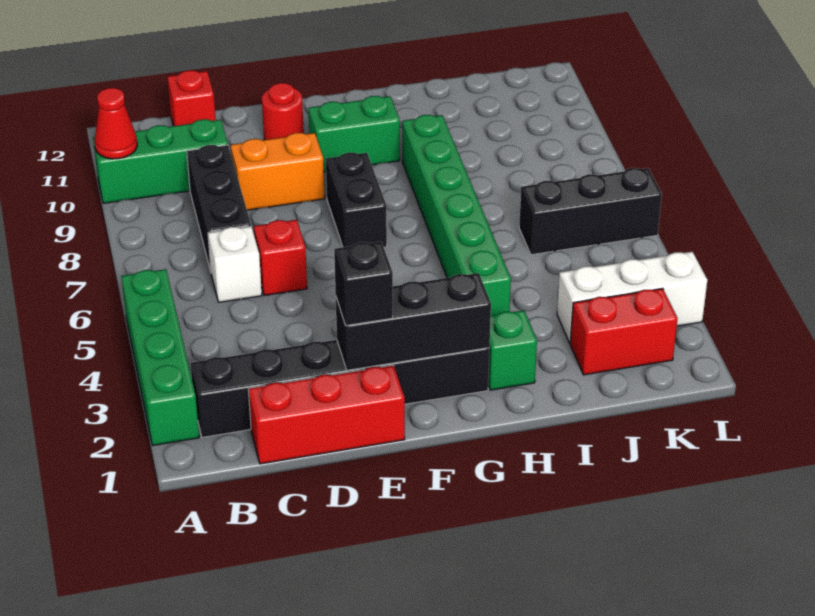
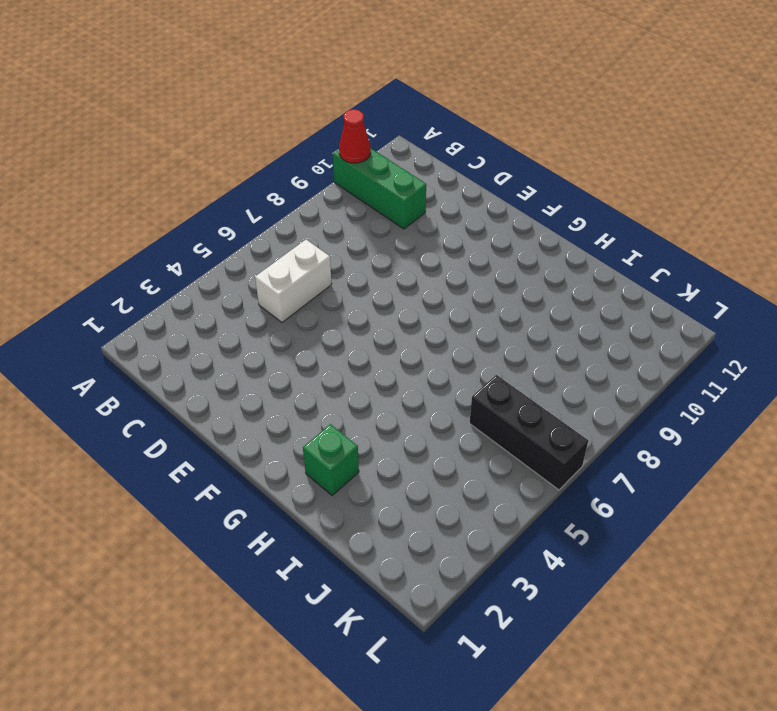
white brick C5:C6 level 1 -> white brick C6 level 1
none -> green brick A2:A5 level 1
none -> black brick B2:G2 level 1
none -> red brick C1:E1 level 1

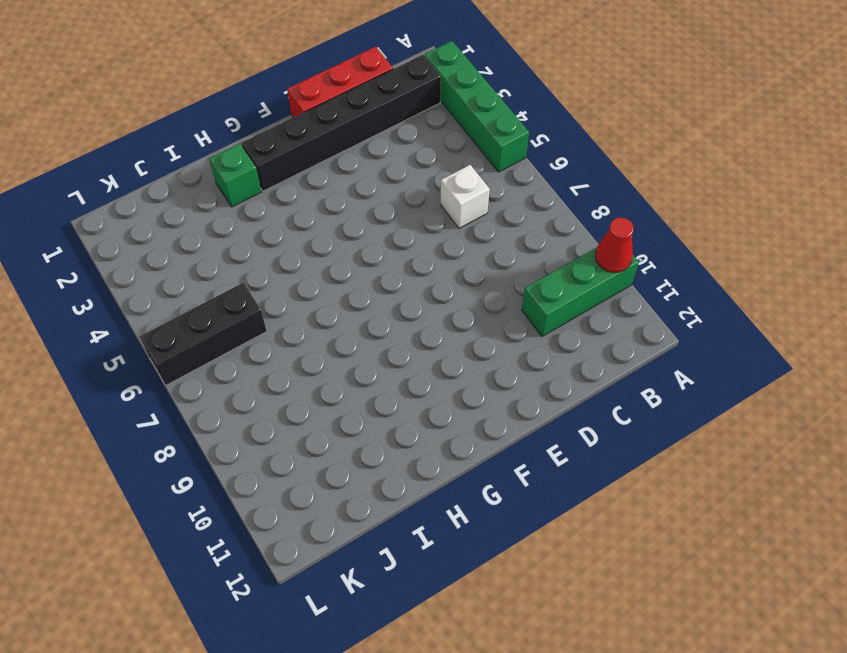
none -> black brick C7:C9 level 1
none -> red brick C12 level 1
none -> red brick D6 level 1

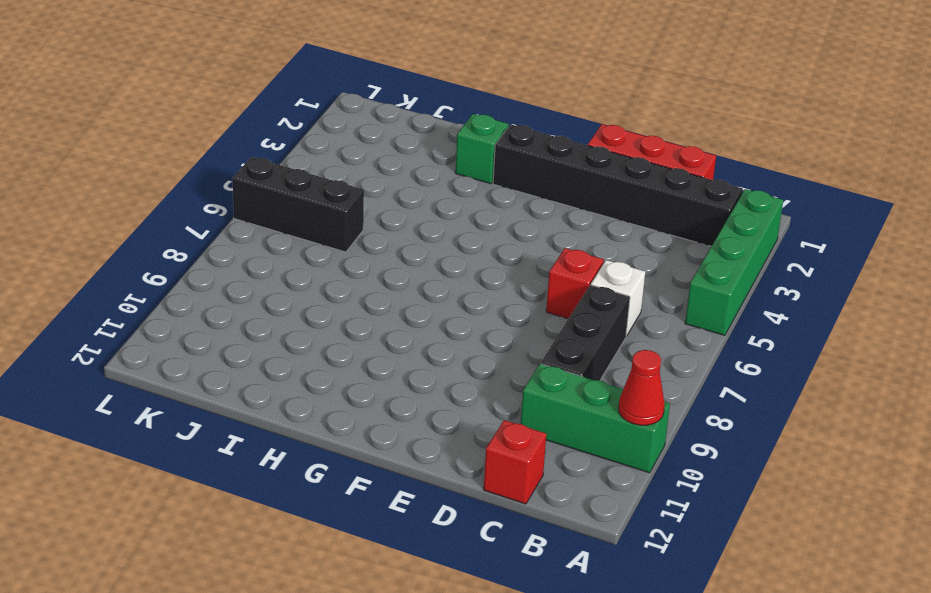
none -> orange brick D9:E9 level 1
none -> red round brick E11 level 1
none -> black brick F7:F8 level 1

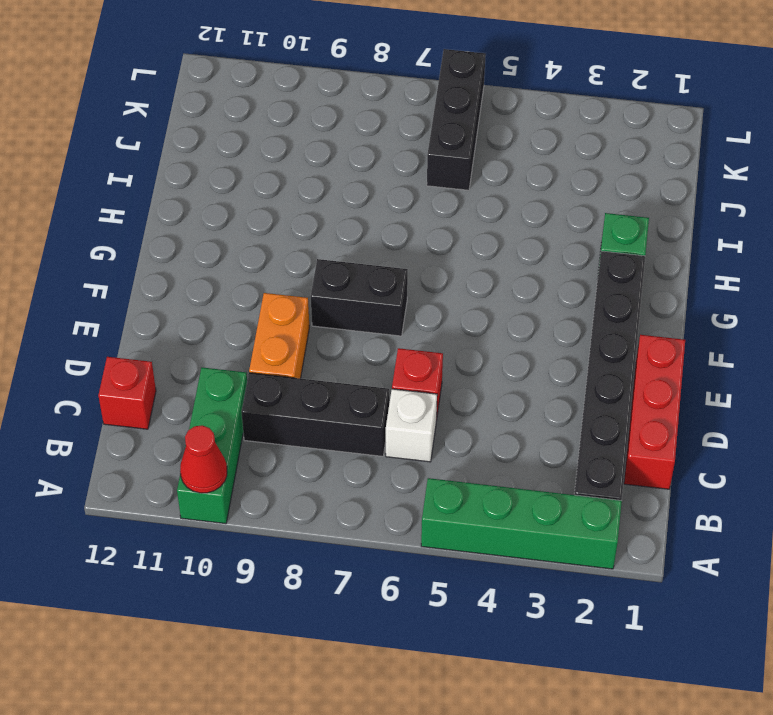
none -> red round brick E11 level 1
none -> green brick F10:G10 level 1
none -> green brick H4:H9 level 1

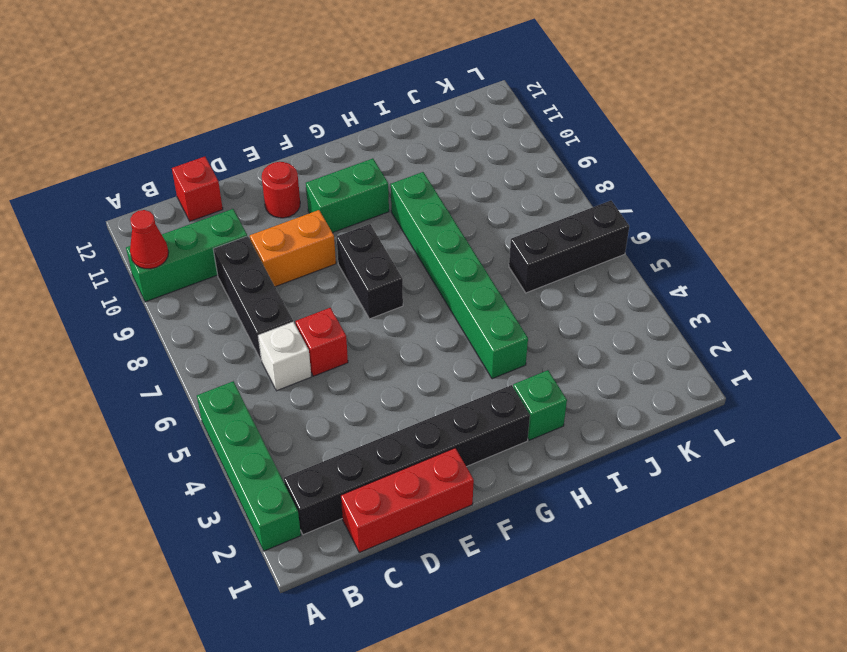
none -> red brick J2:K2 level 1
none -> white brick J3:L3 level 1
none -> black brick E2:G2 level 2

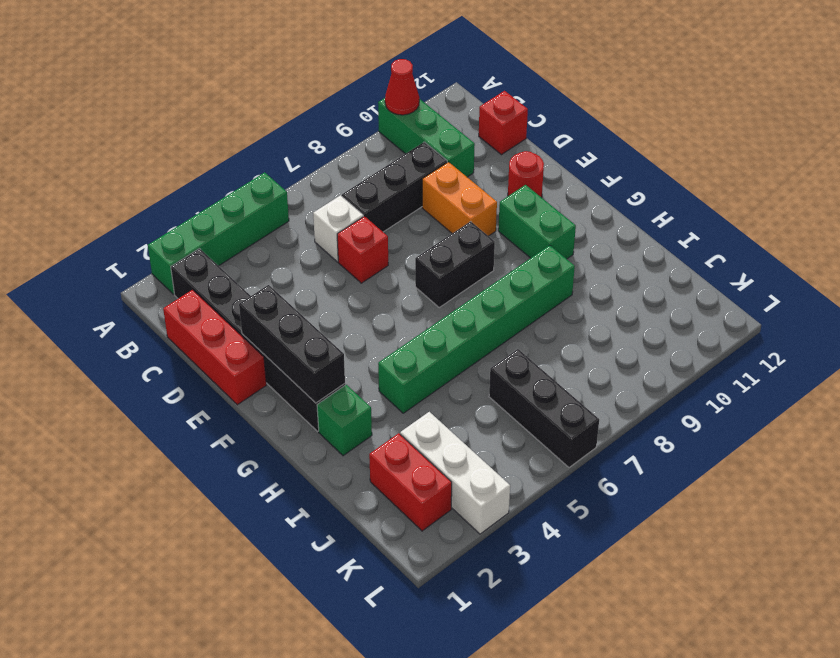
none -> black brick E2 level 3

